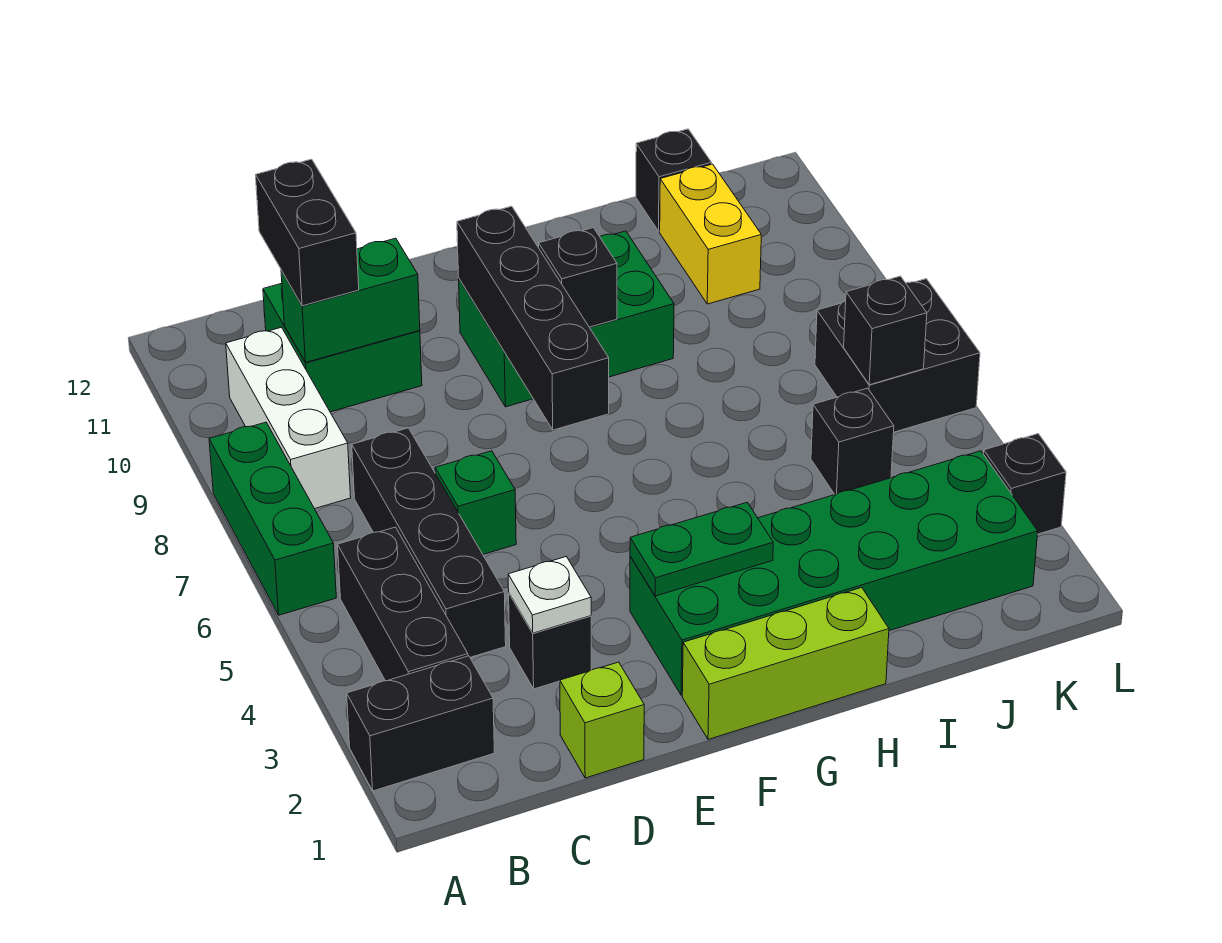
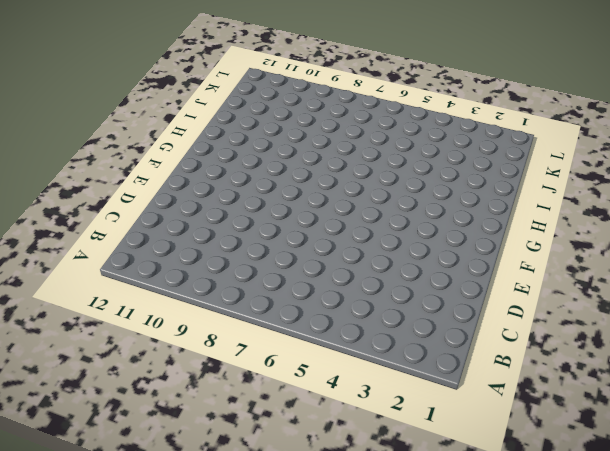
none -> black brick A2:B2 level 1
none -> green brick A6:A8 level 1
none -> black brick B3:B5 level 1

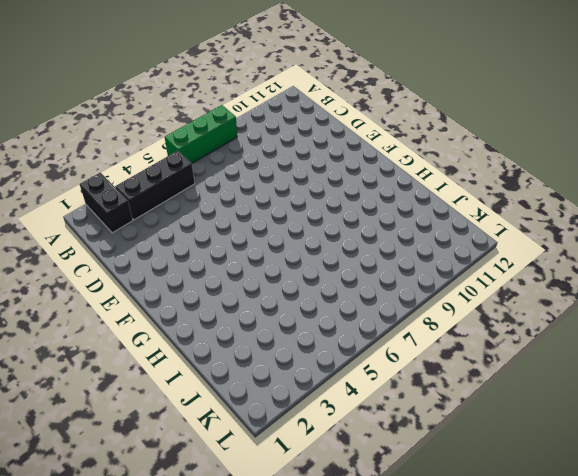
none -> white brick B8:B10 level 1
none -> black brick C4:C7 level 1
none -> green brick C10:D11 level 1

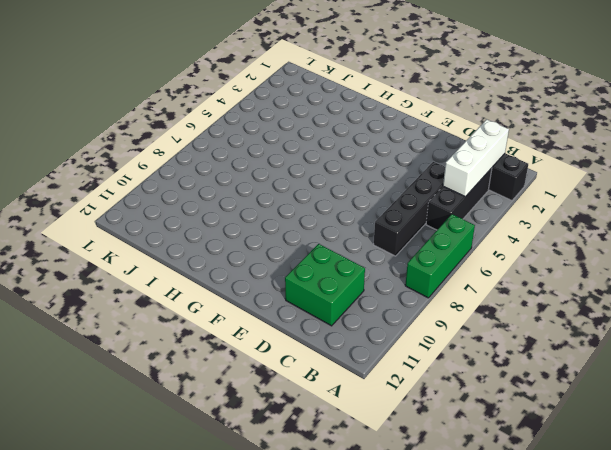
white brick B2:B4 level 2 -> white brick B8:B10 level 1
none -> lime brick D1 level 1
none -> black brick D3 level 1
none -> green brick D6 level 1

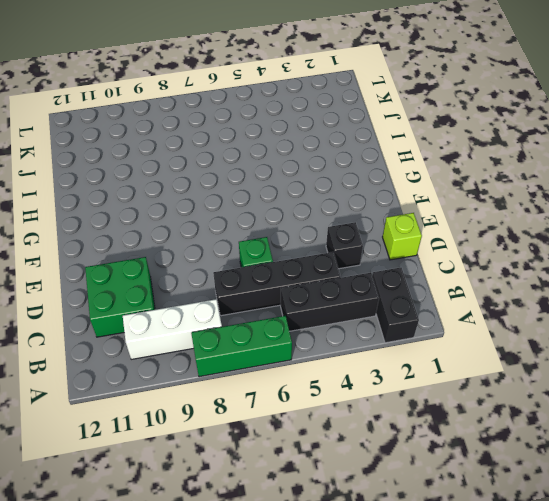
none -> lime brick F1:H1 level 1
none -> green brick F2:K3 level 1
none -> green brick F9:H10 level 1

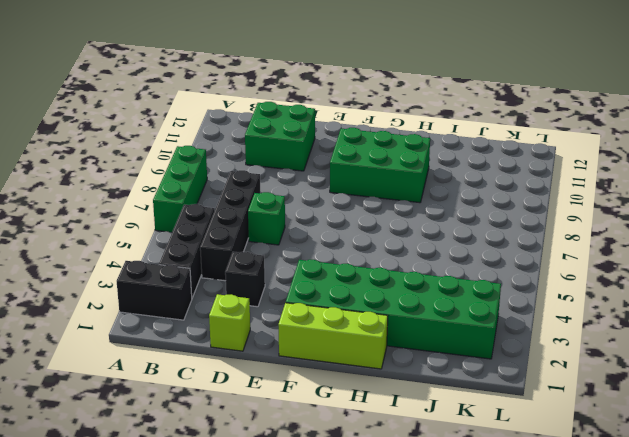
none -> white brick B8:B10 level 1
none -> black brick J5 level 1
none -> yellow brick J10:J11 level 1

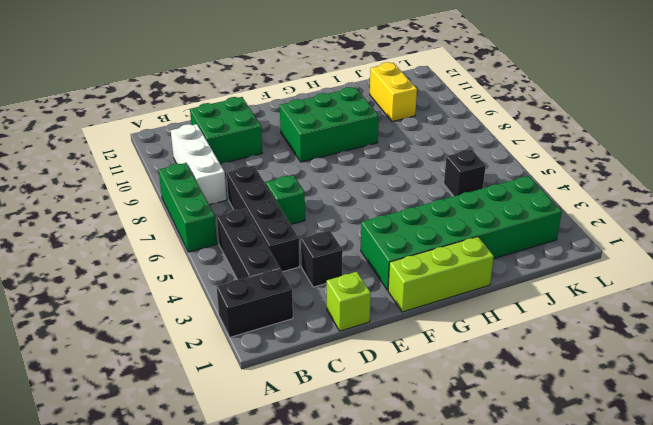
none -> black brick J12 level 1
none -> black brick K6:L7 level 1
none -> black brick L3 level 1

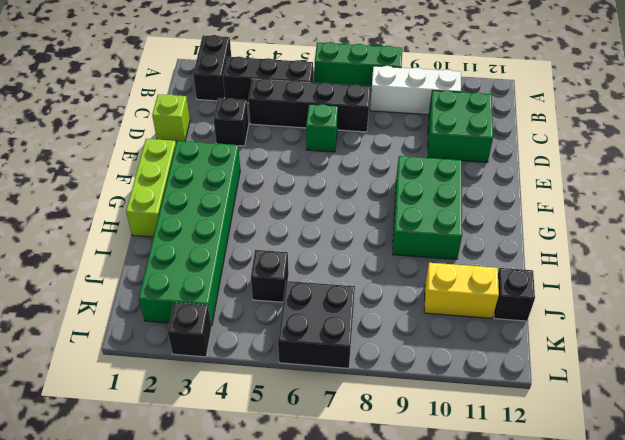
none -> green brick C10:D10 level 2
none -> white plate D3 level 2
none -> green plate F3:G3 level 2

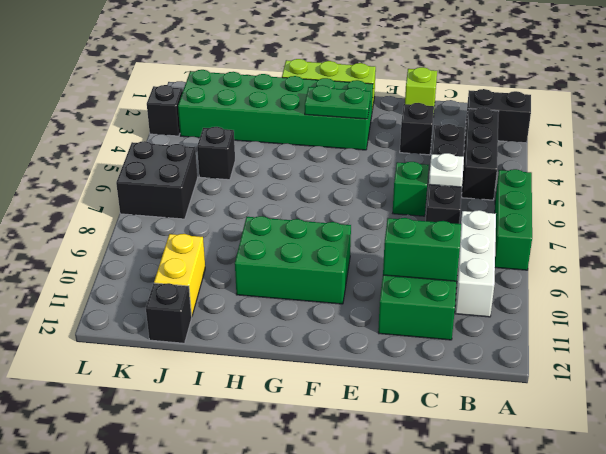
white plate C6 level 2 -> white plate D3 level 2
none -> black brick F7:F10 level 2
none -> black brick G9 level 2
none -> black brick K6 level 2

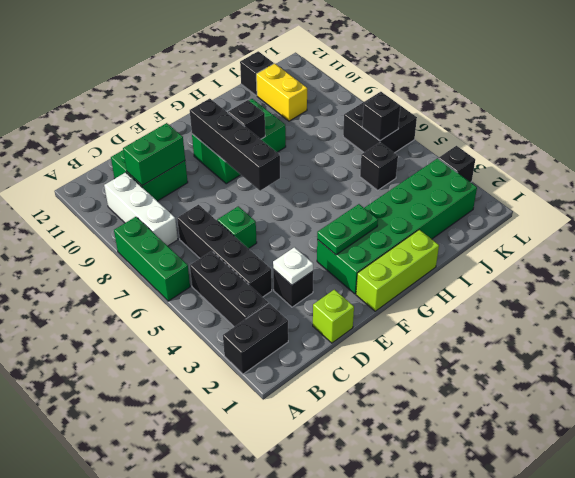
none -> black brick C10:C11 level 3

